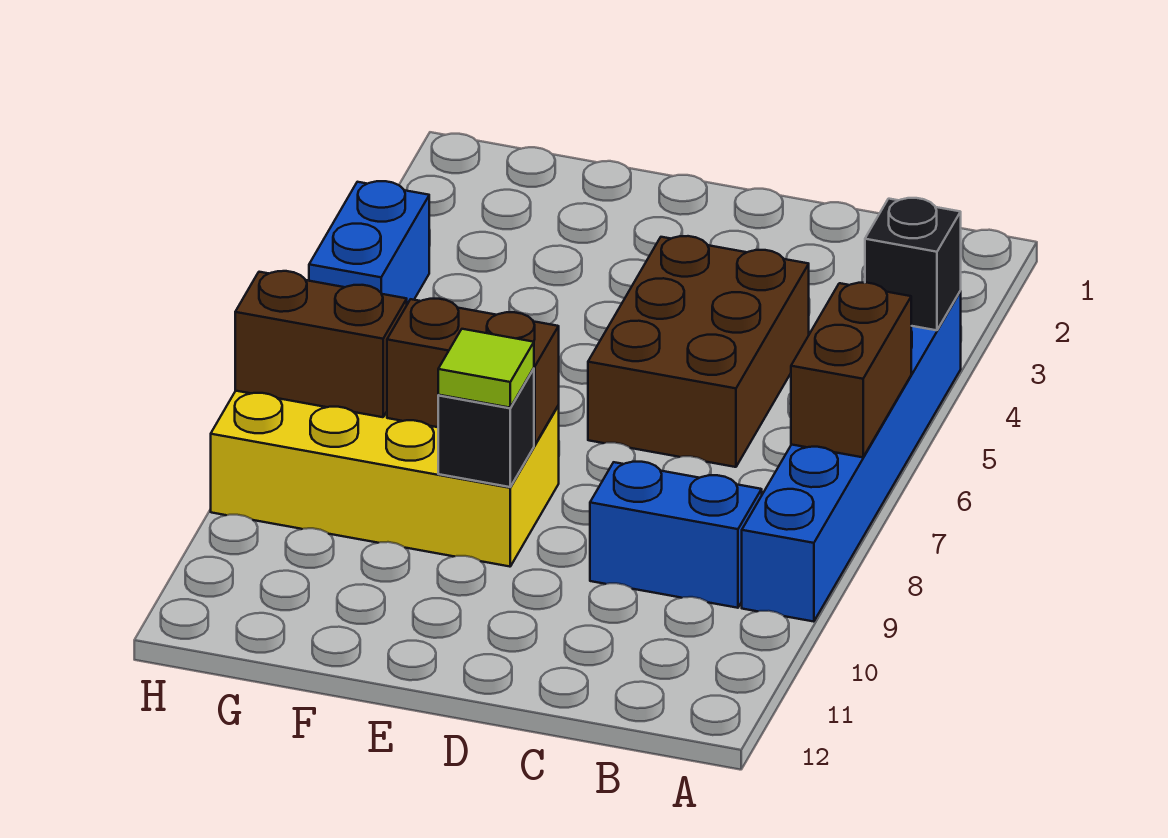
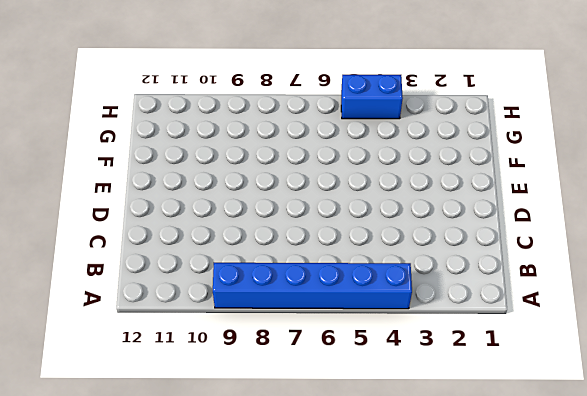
none -> blue brick B9:C9 level 1
none -> brown brick C4:D6 level 1

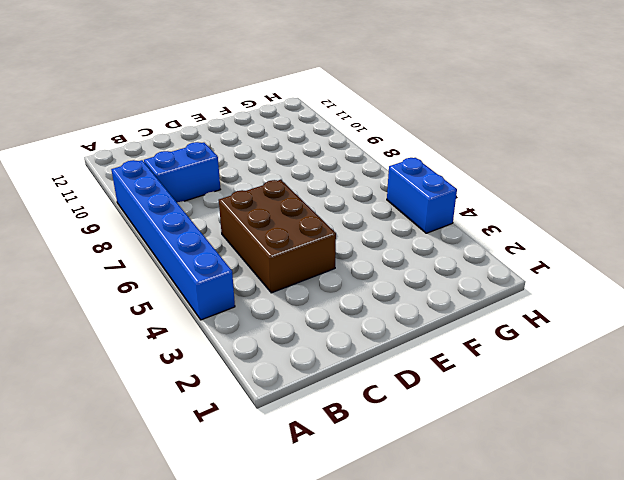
none -> yellow brick E8:H9 level 1
none -> black brick A4 level 2

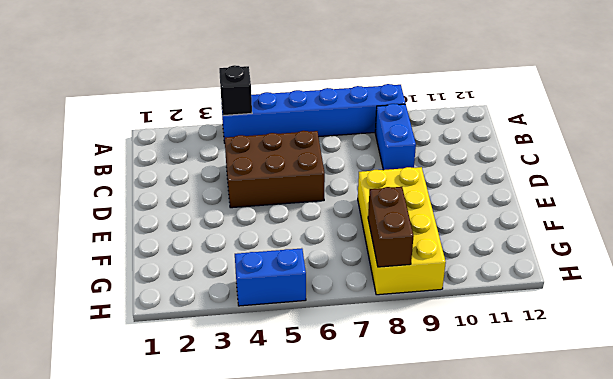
none -> brown brick A6:A7 level 2
none -> brown brick E8:F8 level 2

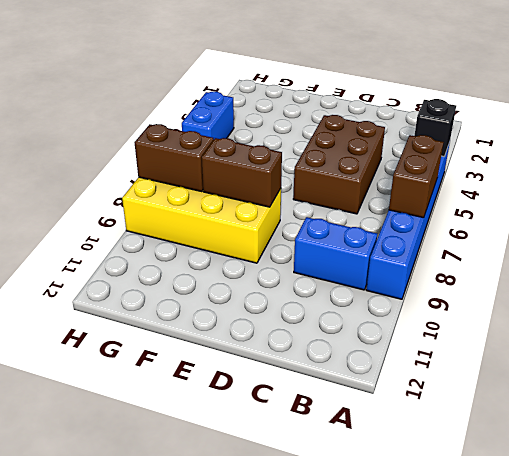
none -> black brick E9 level 2
none -> lime tile E9 level 3

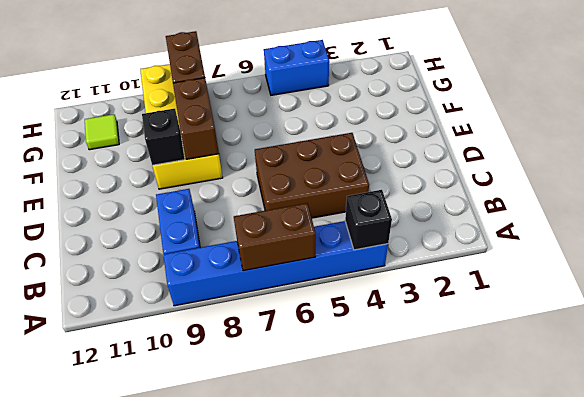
lime tile G11 level 1 -> lime tile E9 level 3

